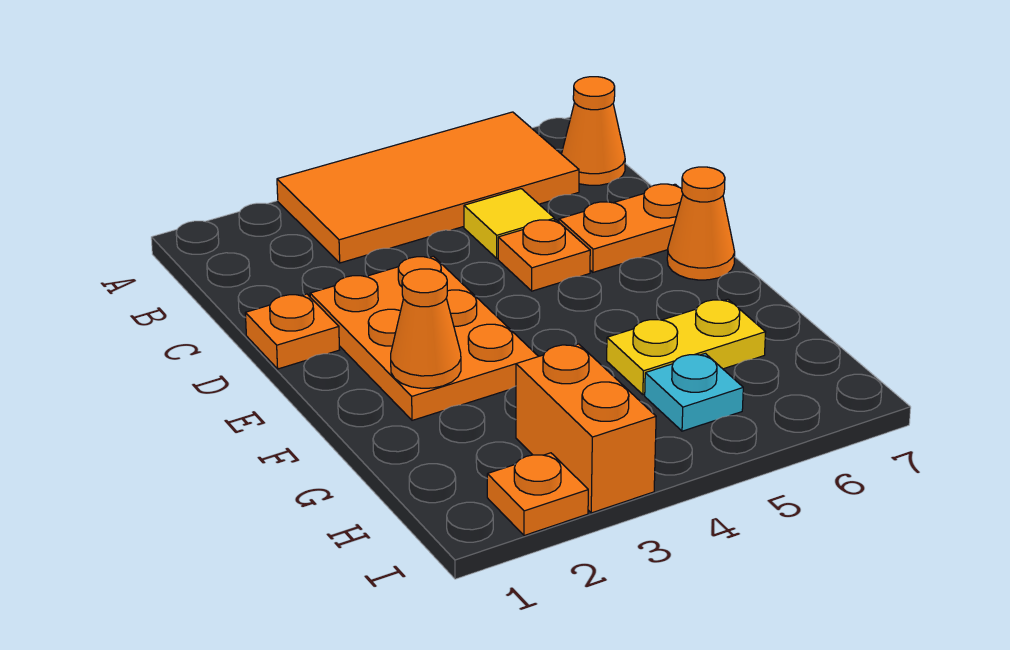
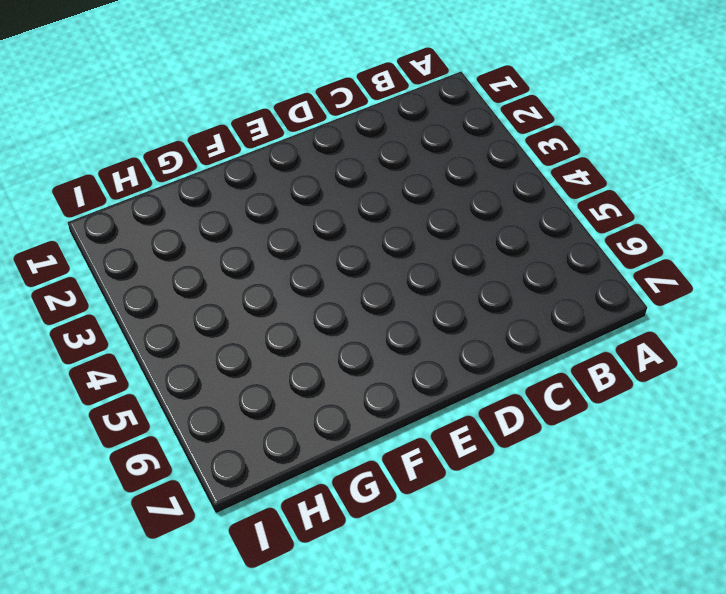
none -> orange tile A3:B6 level 1
none -> orange cone B7 level 1
none -> yellow tile C5 level 1

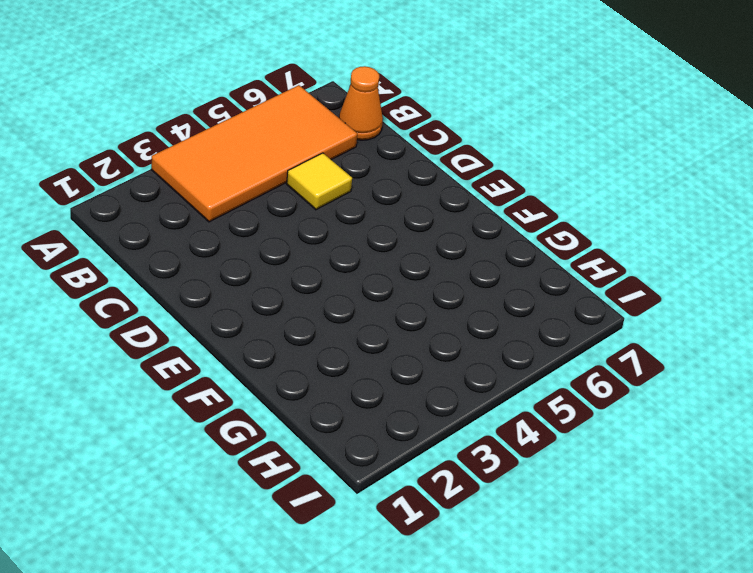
none -> orange plate D1 level 1
none -> orange plate D2:F3 level 1
none -> orange plate D5 level 1

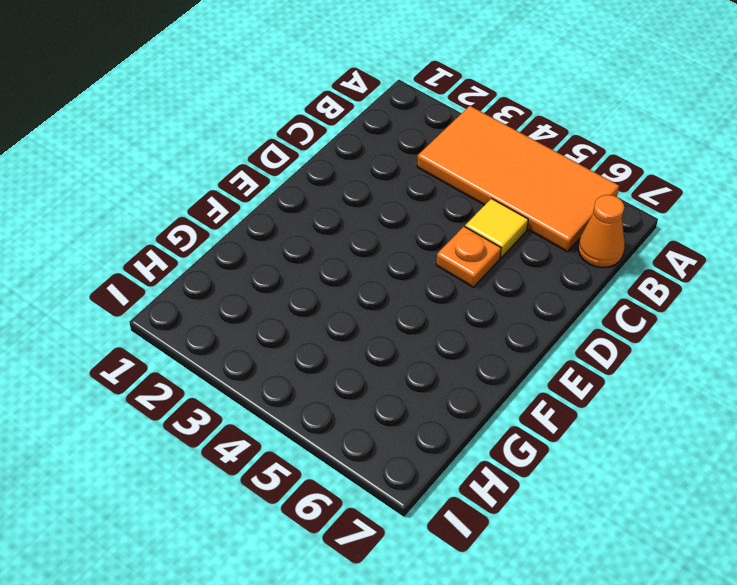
none -> orange plate D1 level 1
none -> orange plate D2:F3 level 1
none -> orange plate D6:D7 level 1

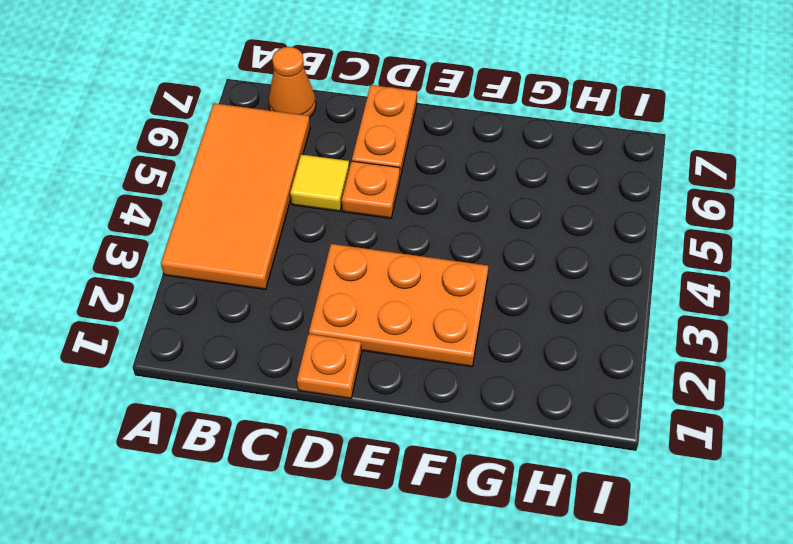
none -> orange cone E7 level 1
none -> yellow plate G5:G6 level 1
none -> orange brick H3:I3 level 1

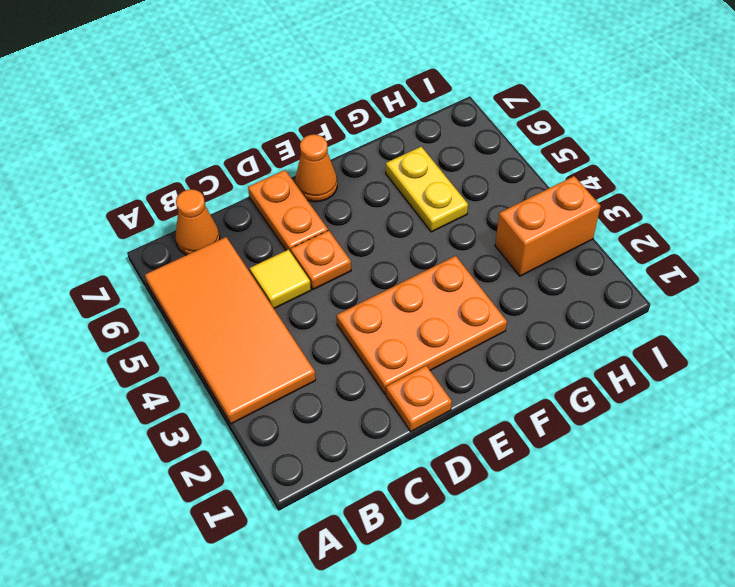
none -> cyan plate H5 level 1
none -> orange plate I2 level 1
none -> orange cone F2 level 2

